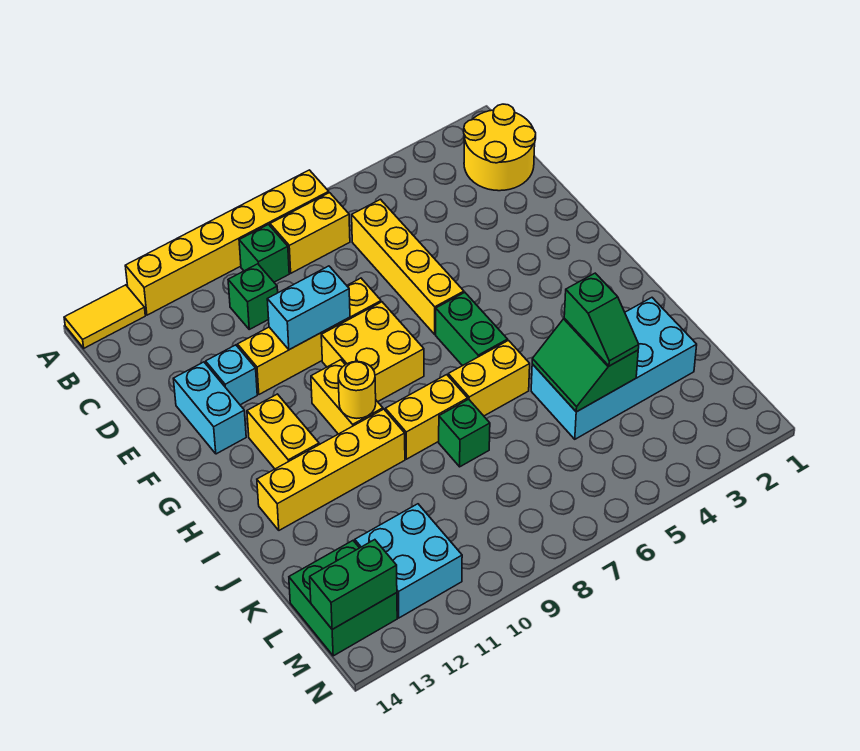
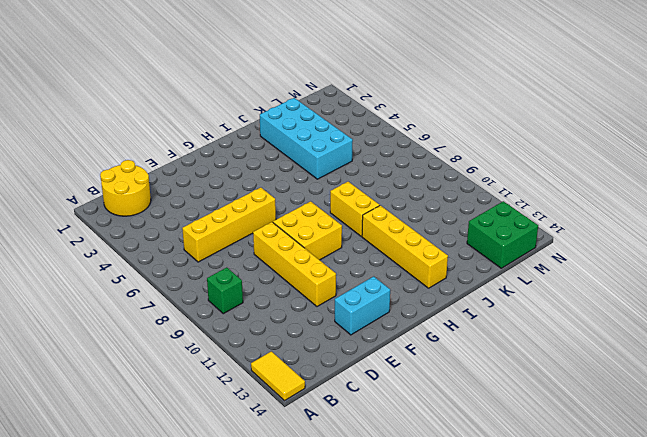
none -> yellow brick A7:A12 level 1
none -> yellow brick B7:B8 level 1
none -> green brick C10 level 1

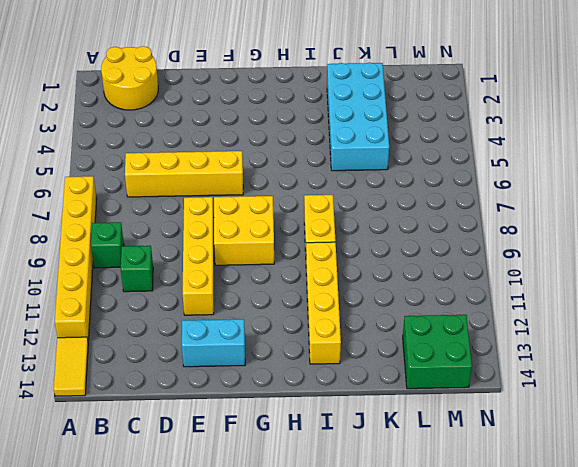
none -> yellow brick B7:B8 level 1
none -> cyan brick E12 level 1
none -> green brick G6:H6 level 1

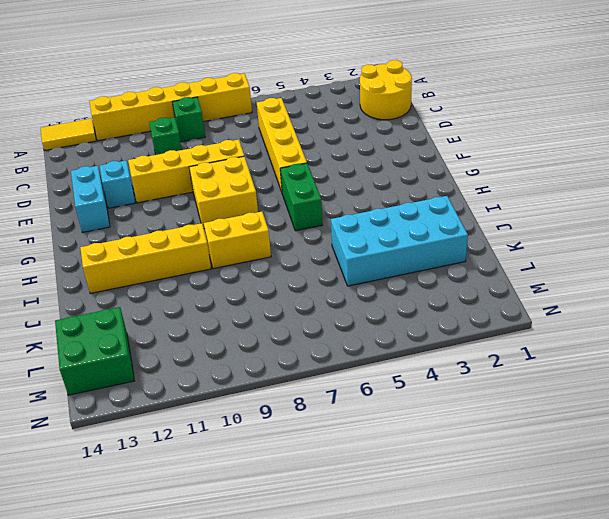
none -> yellow brick B7:B8 level 1
none -> yellow brick G10:H10 level 1
none -> yellow brick G12:H12 level 1

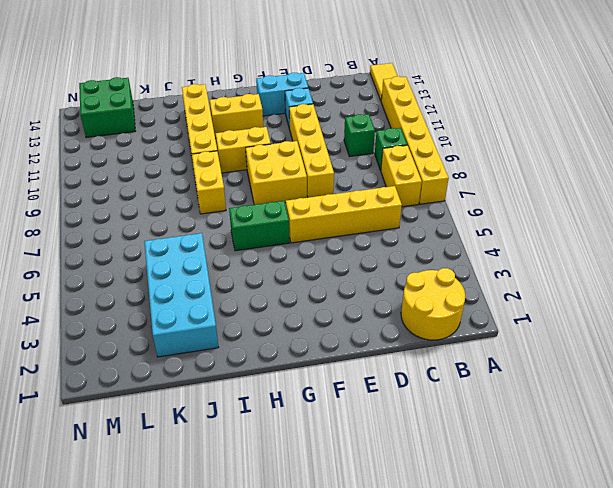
none -> yellow brick I6:I7 level 1
none -> green brick J8 level 1
none -> cyan brick L11:M12 level 1

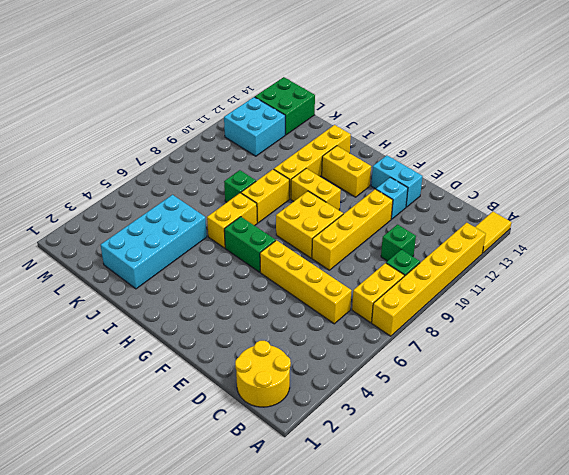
none -> cyan brick E9:E10 level 2
none -> yellow round brick H10 level 2
none -> green slope J4:K5 level 2 top 4

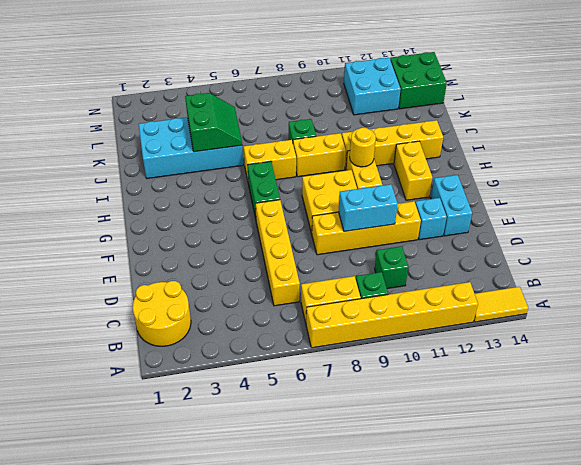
none -> green brick M13:M14 level 2
none -> green slope J4:K4 level 3 top J

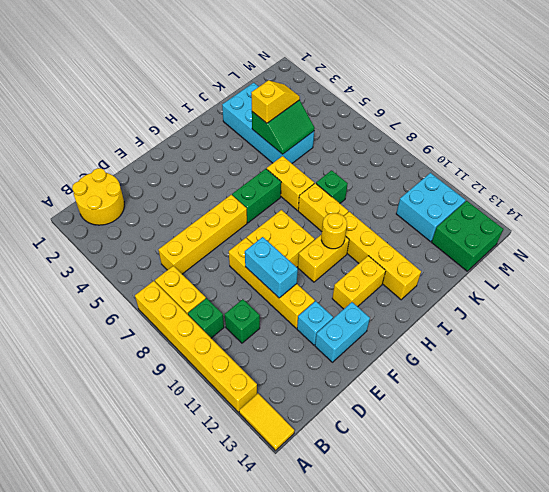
yellow slope J4:K4 level 3 top J -> green slope J4:K4 level 3 top J
none -> green brick M13:M14 level 2

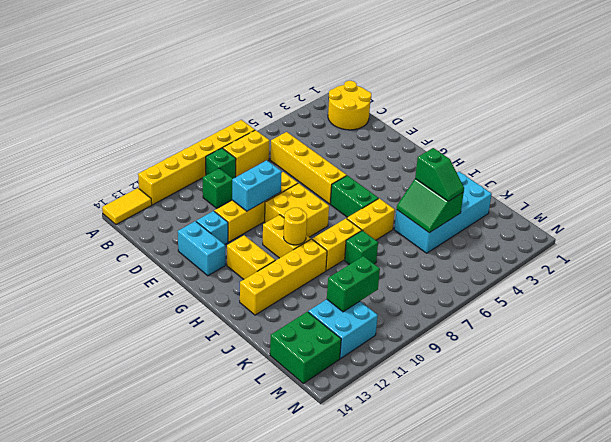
green brick L10:L11 level 2 -> green brick M13:M14 level 2

